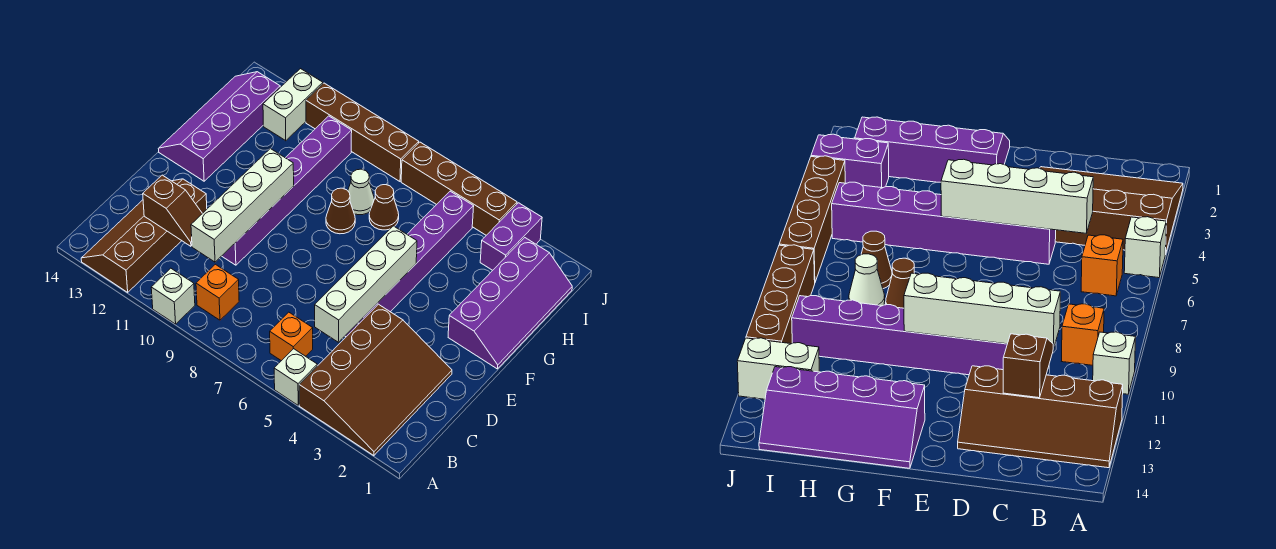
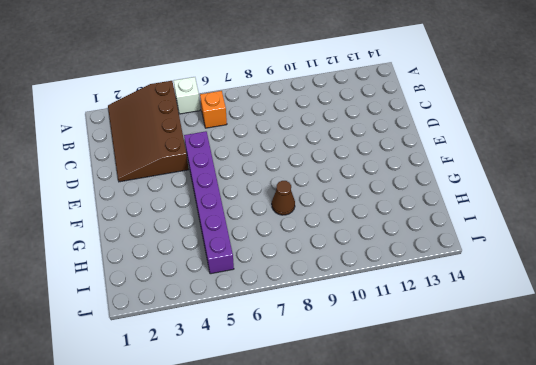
none -> white brick A10 level 1
none -> brown slope A12:D13 level 1 top 12
none -> orange brick B9 level 1

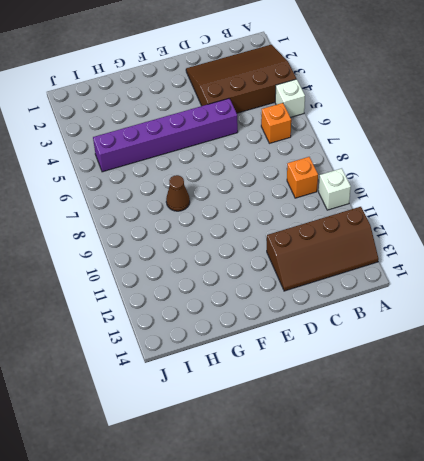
none -> purple brick D10:I10 level 1
none -> purple slope F1:I2 level 1 top 2
none -> purple slope F13:I14 level 1 top 13

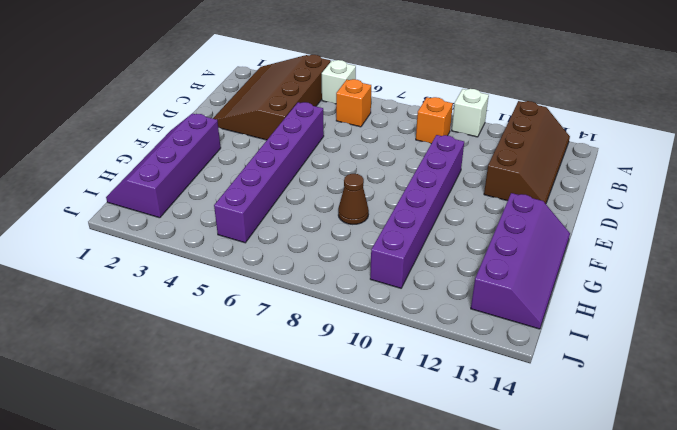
none -> brown cone H7 level 1
none -> white cone H8 level 1
none -> purple brick I3:J3 level 1

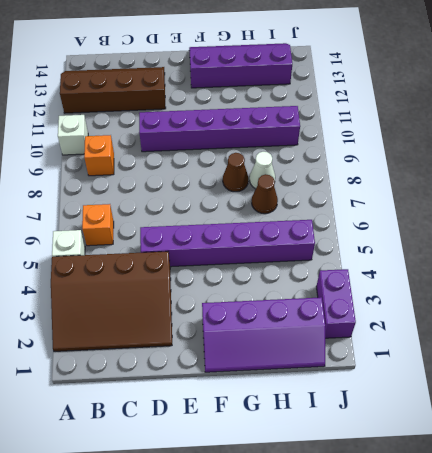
purple brick J2:J3 level 1 -> purple brick I3:J3 level 1
none -> white brick I12:J12 level 1
none -> brown brick J4:J7 level 1
none -> brown brick J8:J11 level 1

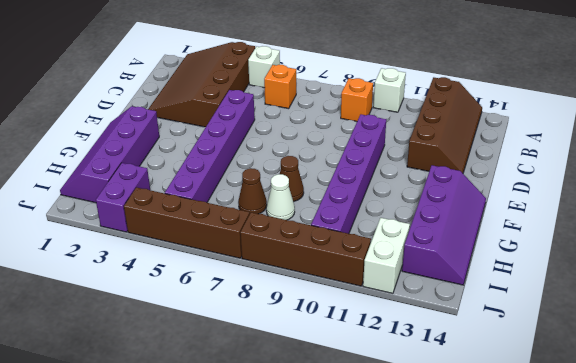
none -> white brick C5:F5 level 2
none -> white brick C10:F10 level 2
none -> brown slope C11:C12 level 2 top 12

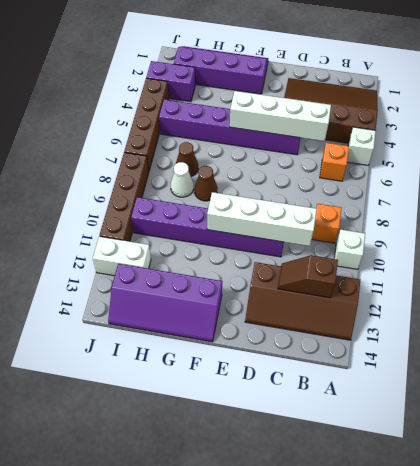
brown slope B12:C12 level 2 top B -> brown slope C11:C12 level 2 top 12

